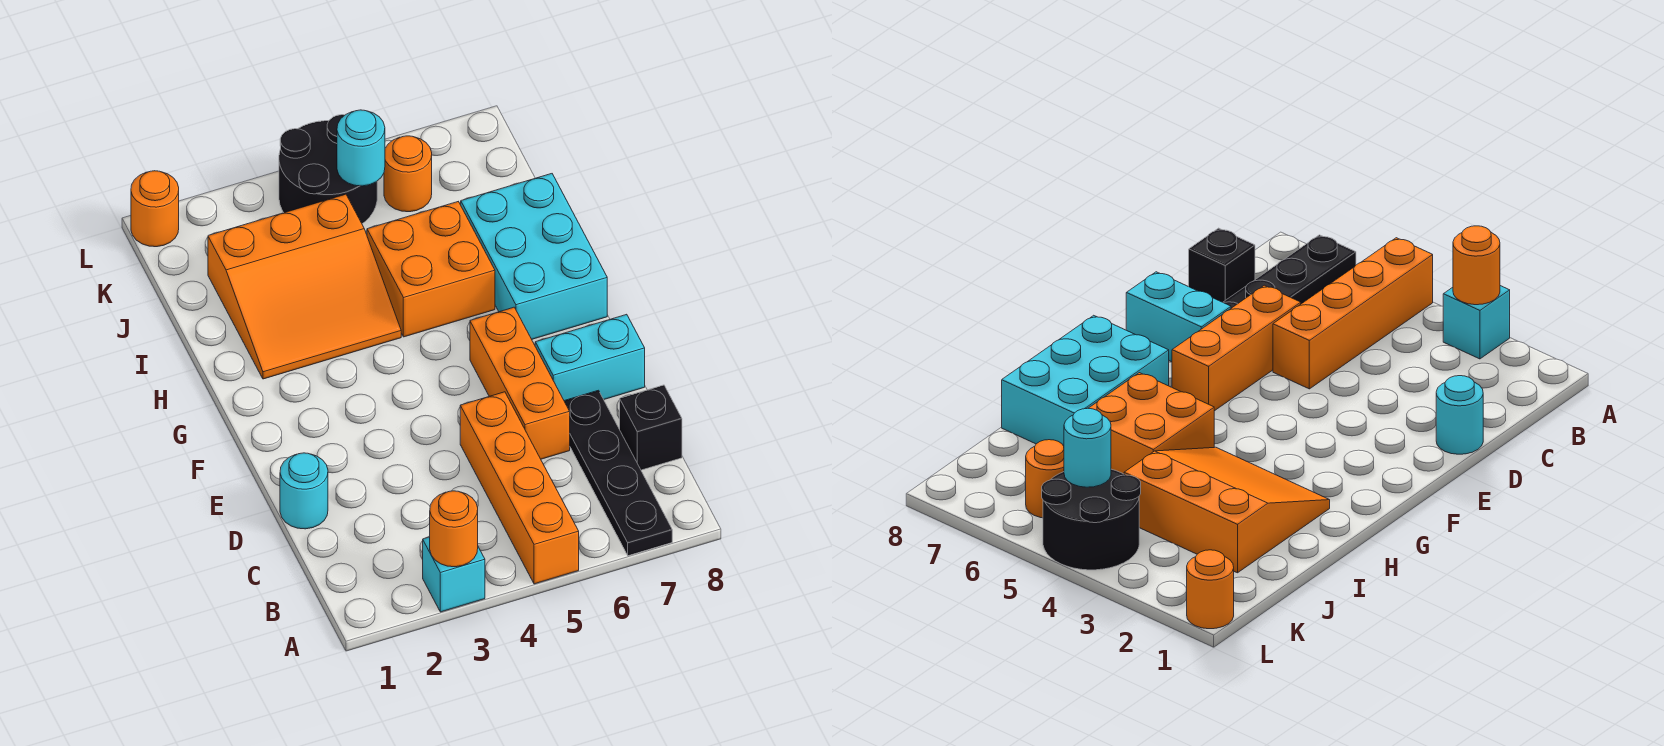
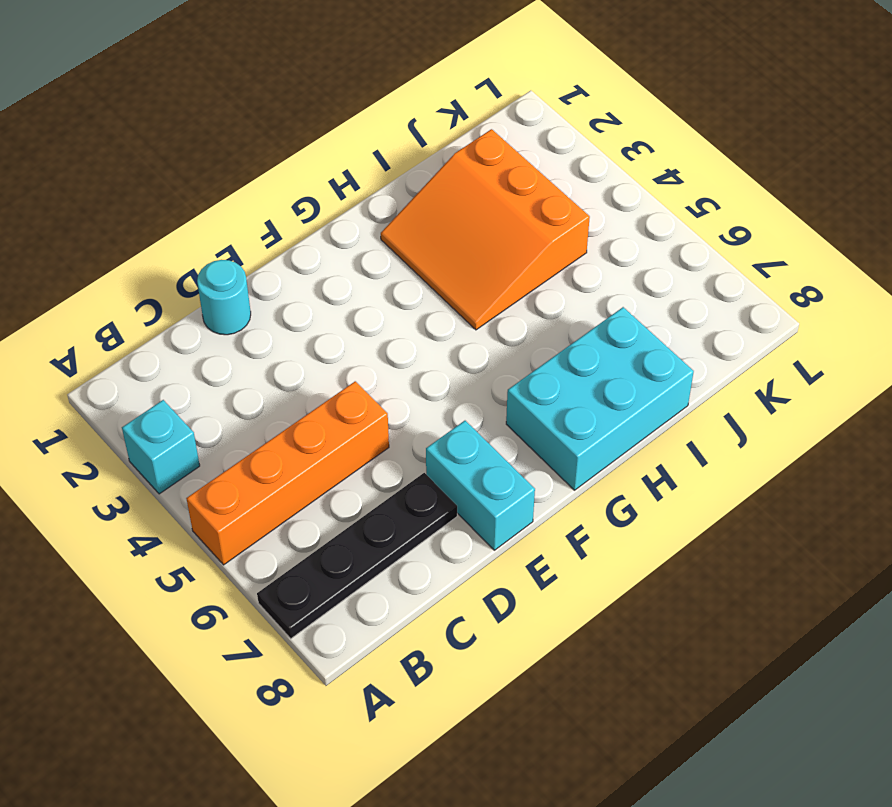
none -> black brick C8 level 1
none -> orange brick D6:F6 level 1
none -> orange brick H5:I6 level 1

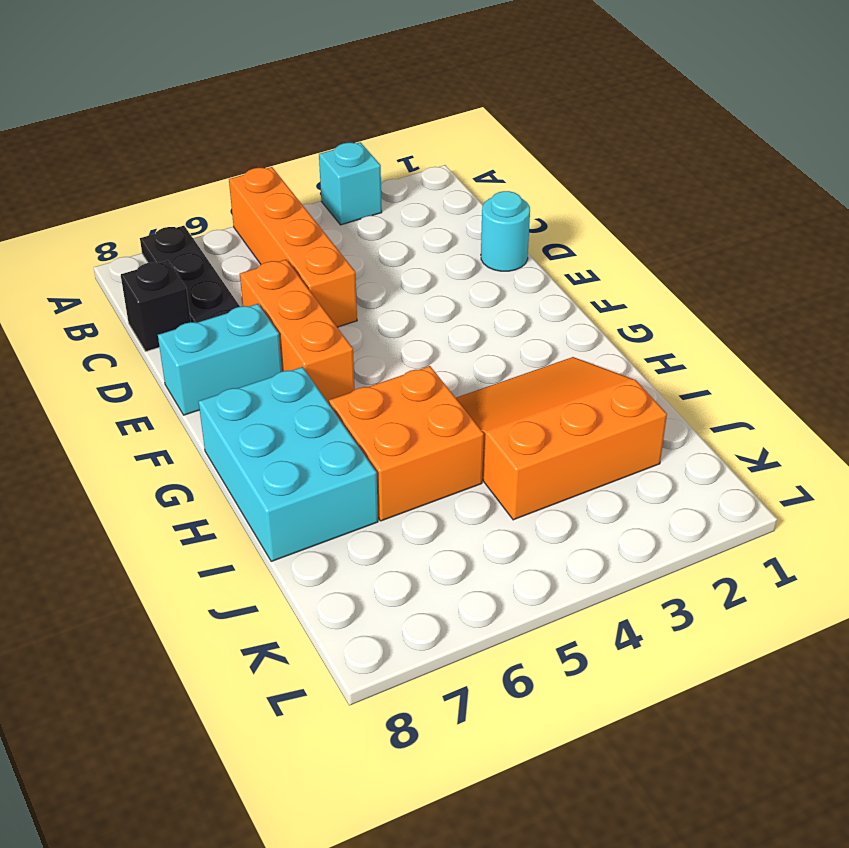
none -> black round brick K4:L5 level 1
none -> orange round brick K6 level 1
none -> orange round brick L1 level 1

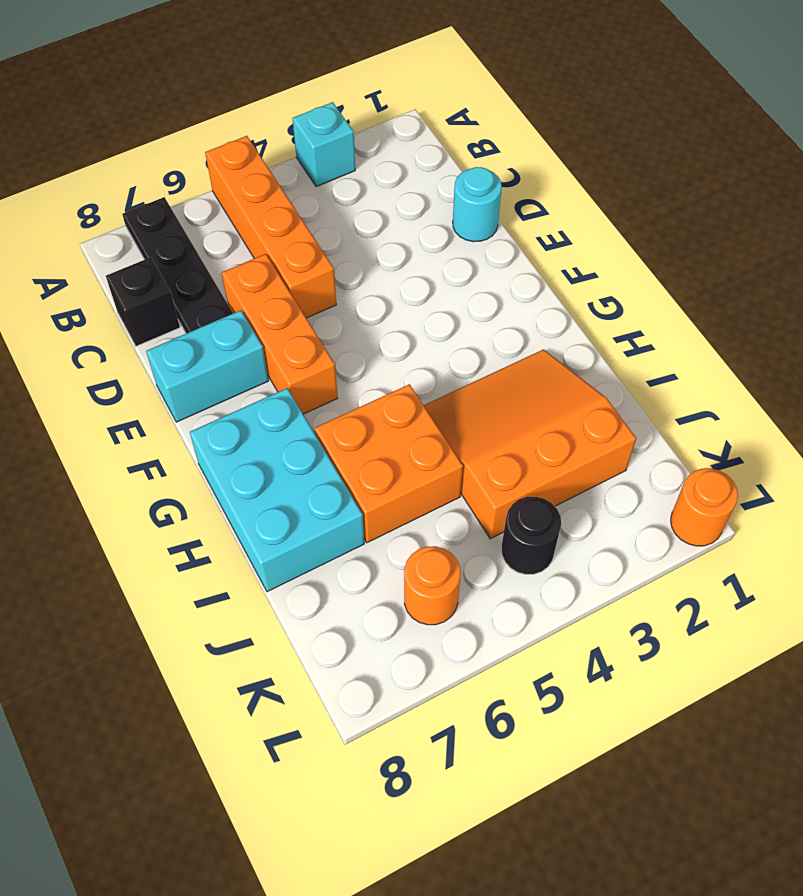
black round brick K4 level 1 -> black round brick K4:L5 level 1
none -> orange round brick A3 level 2
none -> cyan round brick K5 level 2

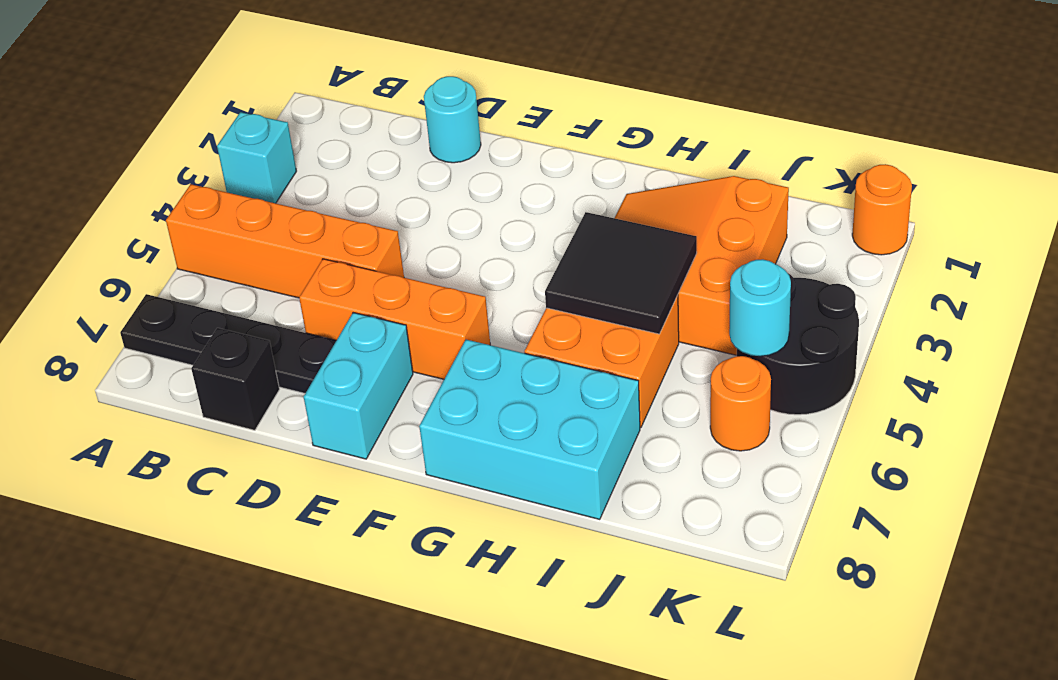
black tile H4:I5 level 2 -> none
none -> orange round brick A3 level 2

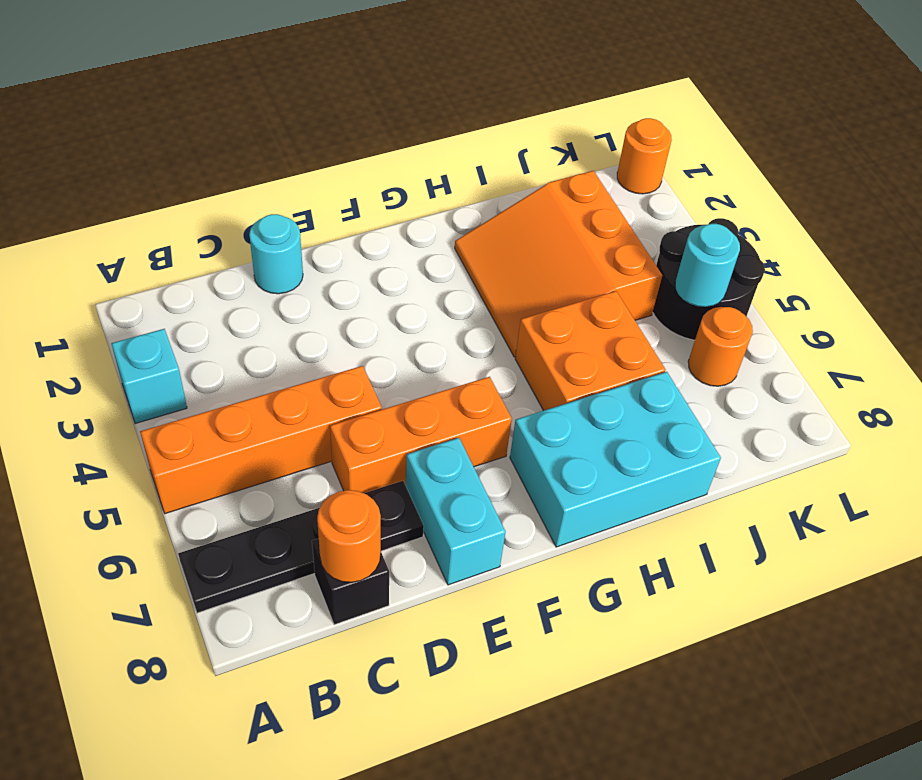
orange round brick C8 level 2 -> orange round brick A3 level 2

